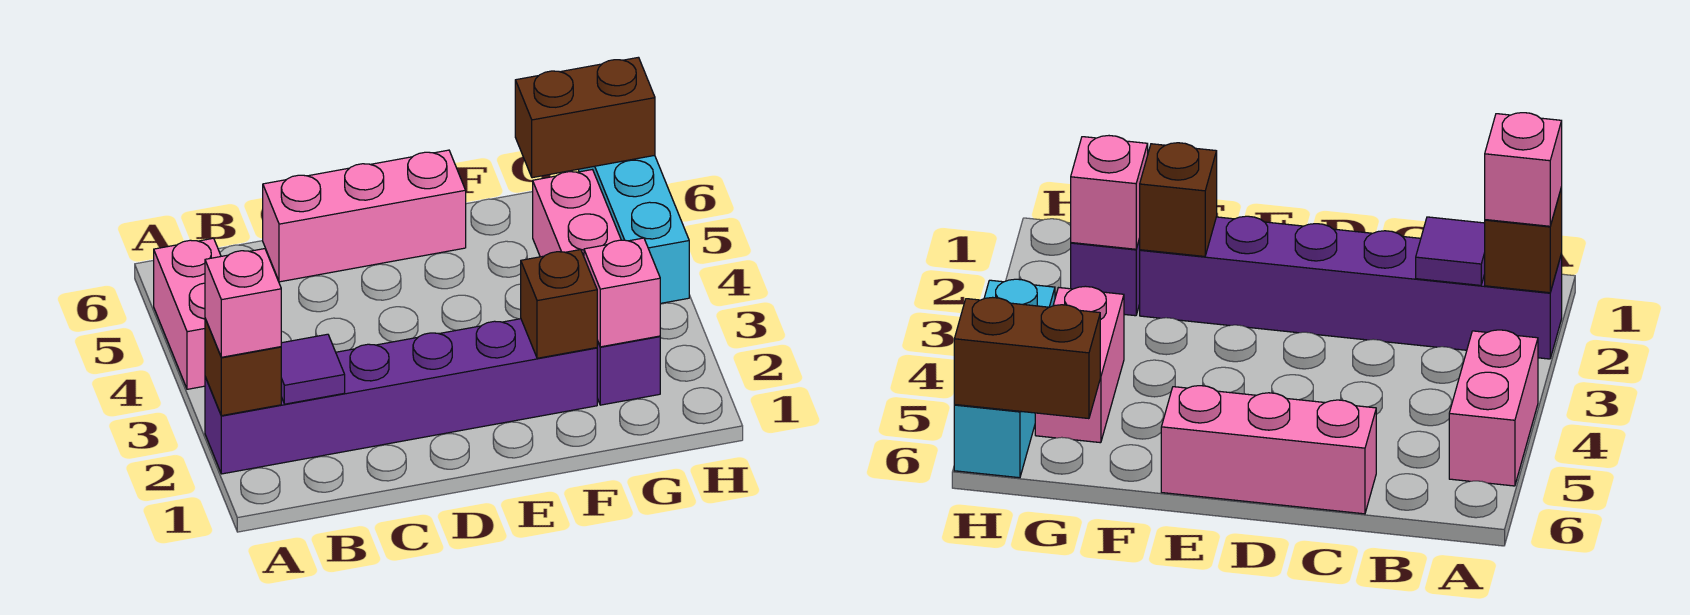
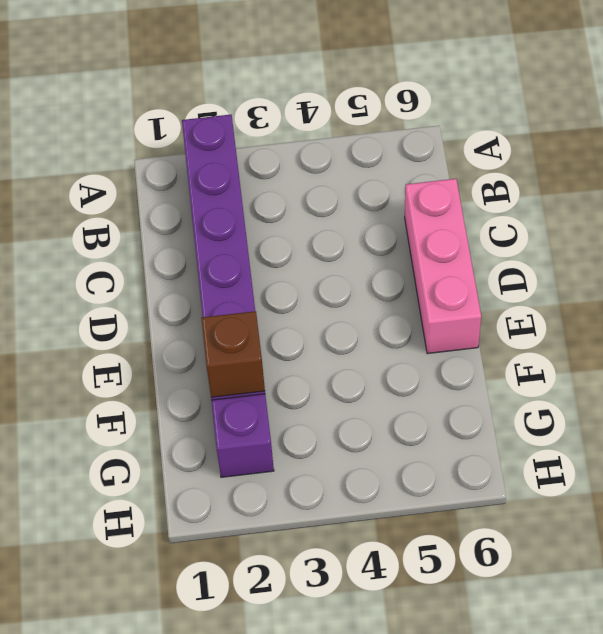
none -> pink brick A4:A5 level 1
none -> pink brick G4:G5 level 1
none -> cyan brick H4:H6 level 1

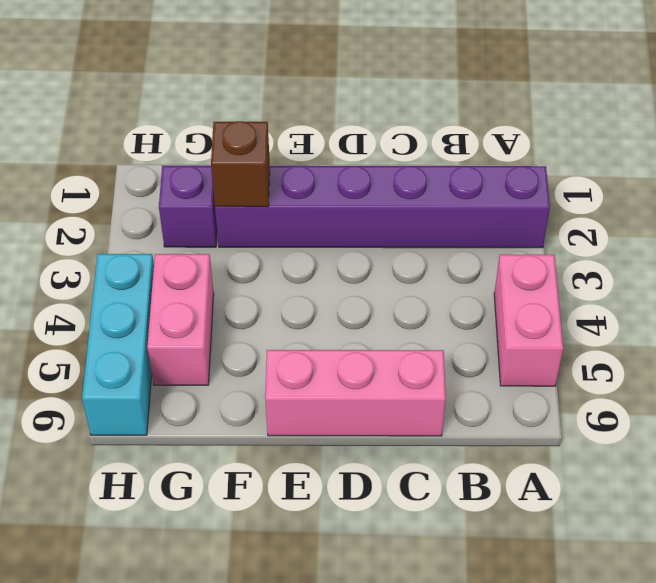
none -> brown brick A2 level 2
none -> purple tile B2 level 2
none -> pink brick G2 level 2

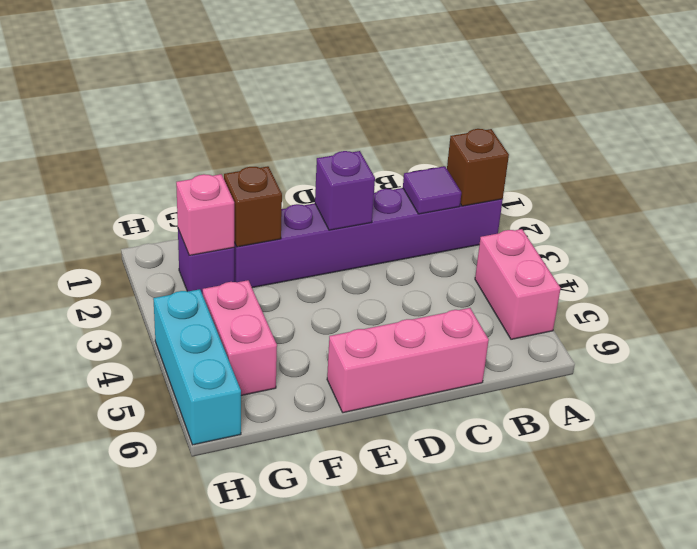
purple brick D2 level 2 -> none
none -> brown brick G6:H6 level 2
none -> pink brick A2 level 3

